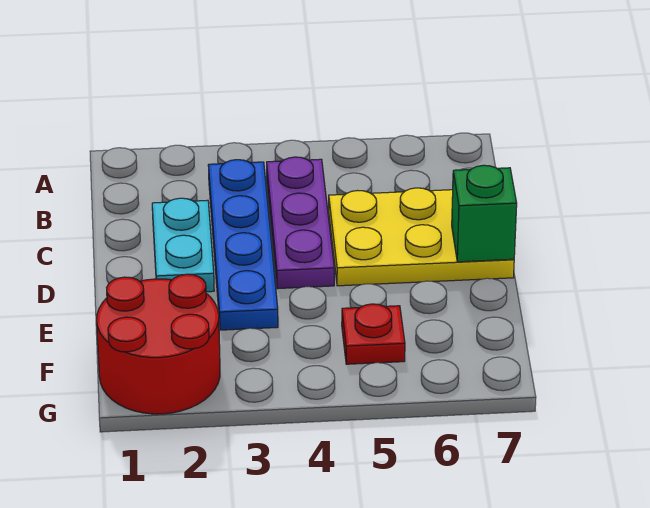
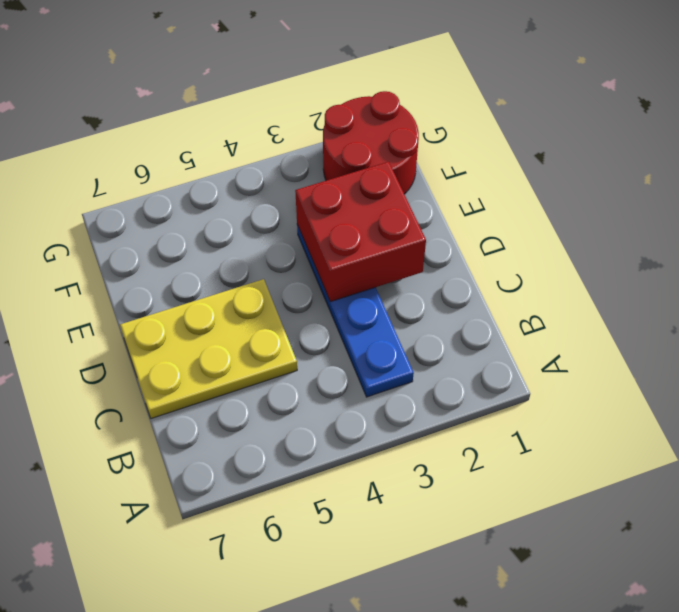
red brick D2:E3 level 2 -> none
none -> purple plate B4:D4 level 1
none -> cyan plate C2:D2 level 1

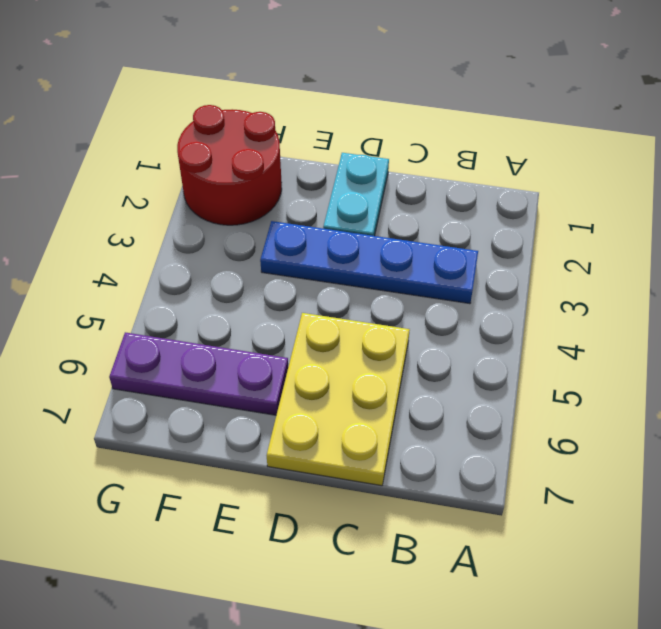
cyan plate D1:D2 level 1 -> cyan plate C2:D2 level 1
purple plate E6:G6 level 1 -> purple plate B4:D4 level 1
none -> red plate F5 level 1
none -> green brick D7 level 2

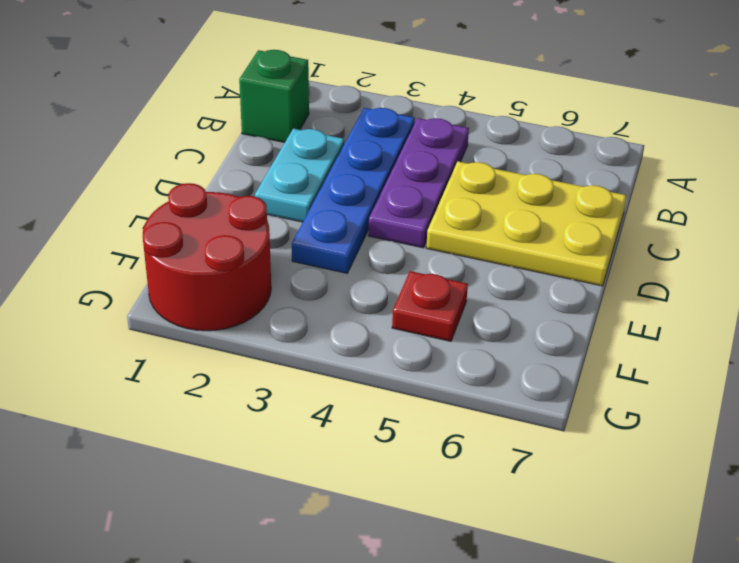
green brick B1 level 1 -> green brick D7 level 2

